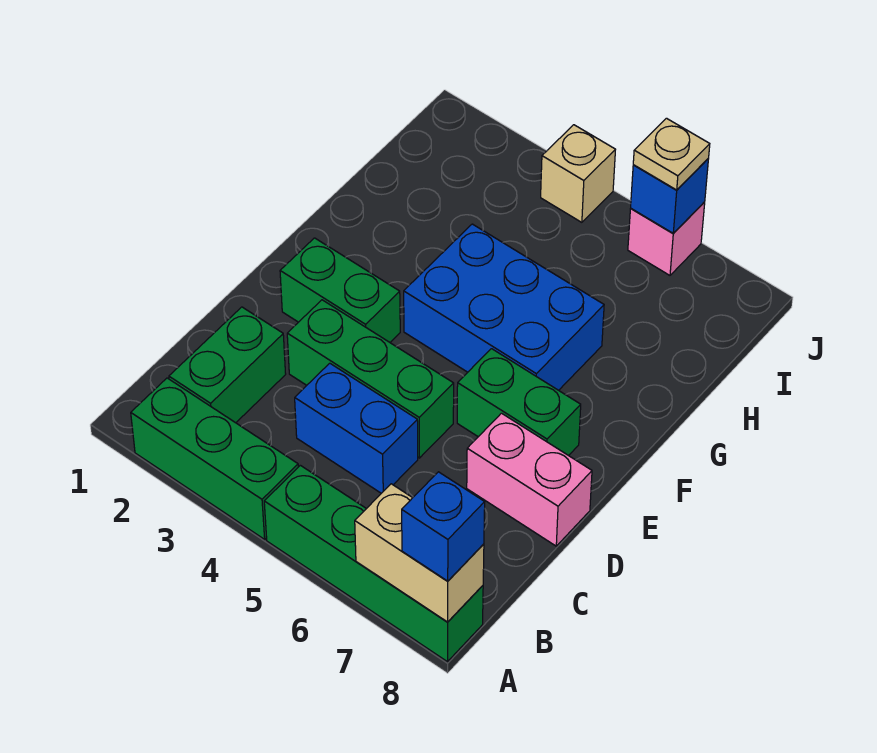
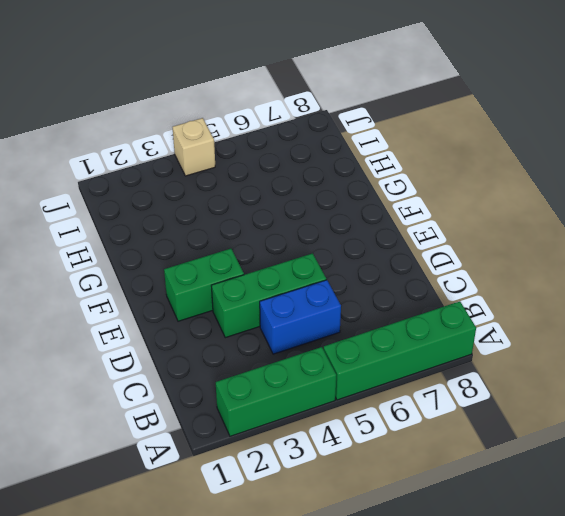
none -> green brick B2:C2 level 1
none -> pink brick D7:D8 level 1
none -> green brick E6:E7 level 1

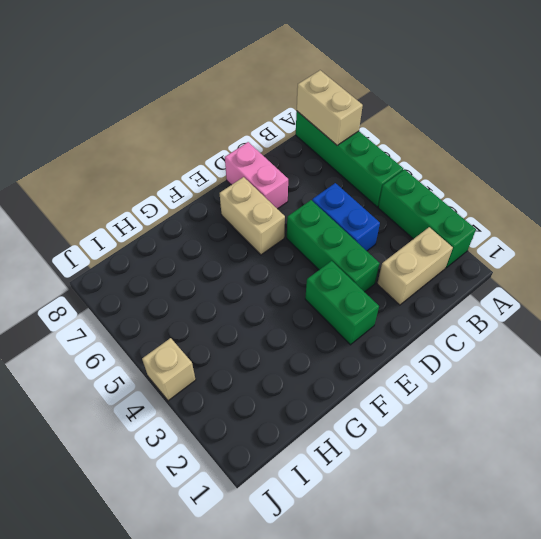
tan brick B2:C2 level 1 -> green brick B2:C2 level 1
tan brick E6:E7 level 1 -> green brick E6:E7 level 1
none -> blue brick F4:G6 level 1
none -> pink brick J6 level 1
none -> blue brick J6 level 2

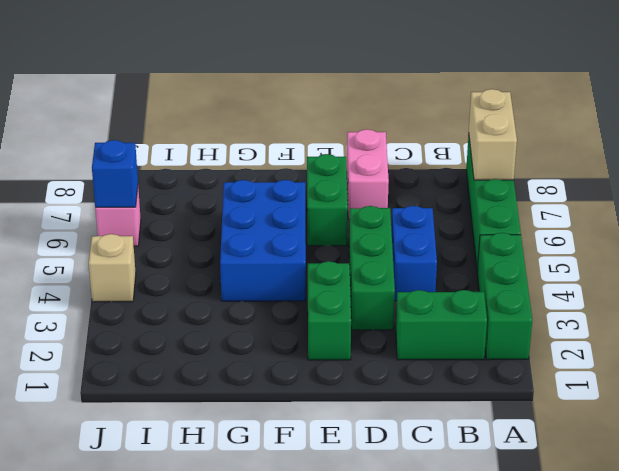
none -> blue brick A8 level 3
none -> tan plate J6 level 3

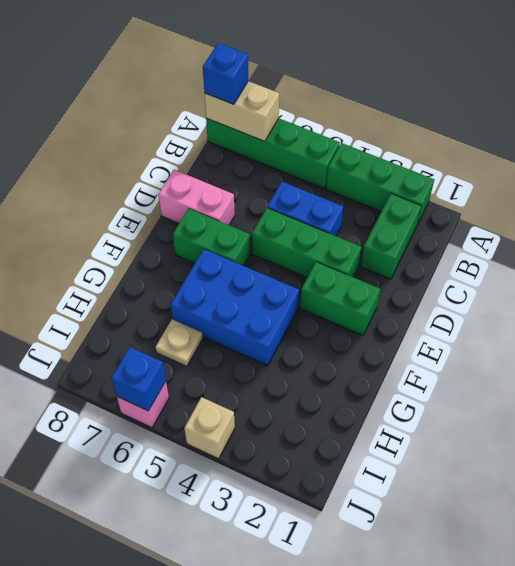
tan plate H6 level 1 -> tan plate J6 level 3

